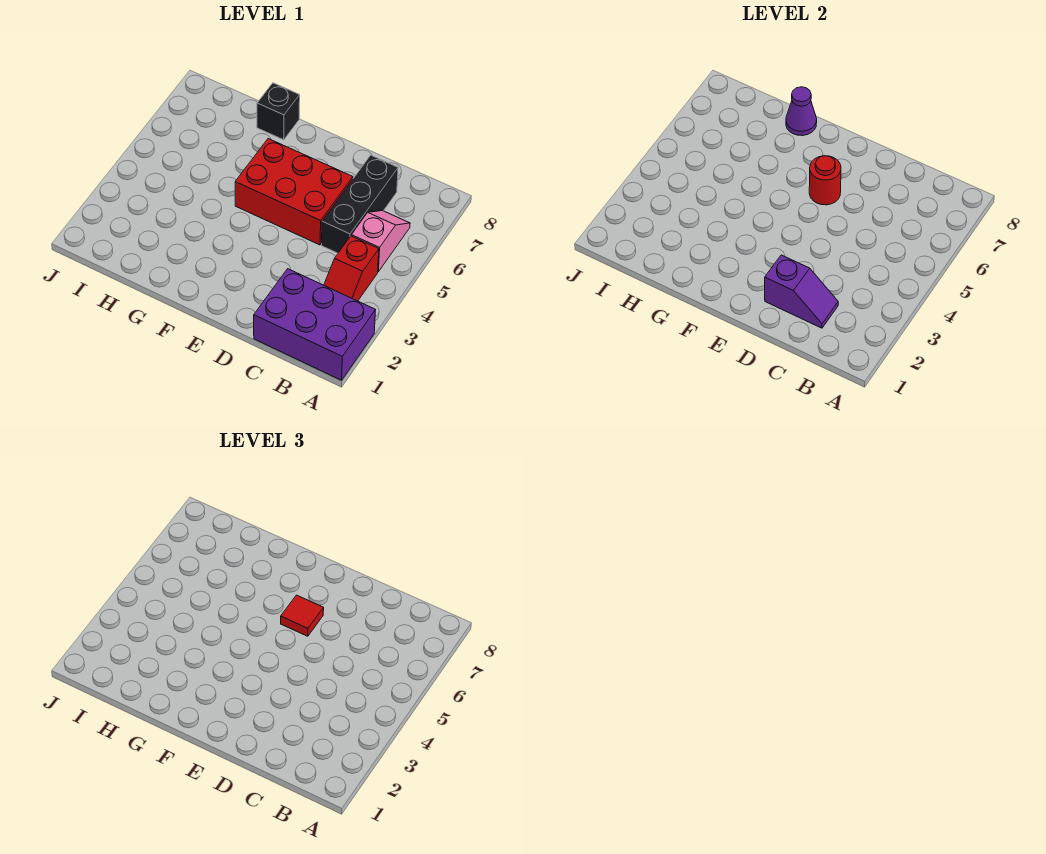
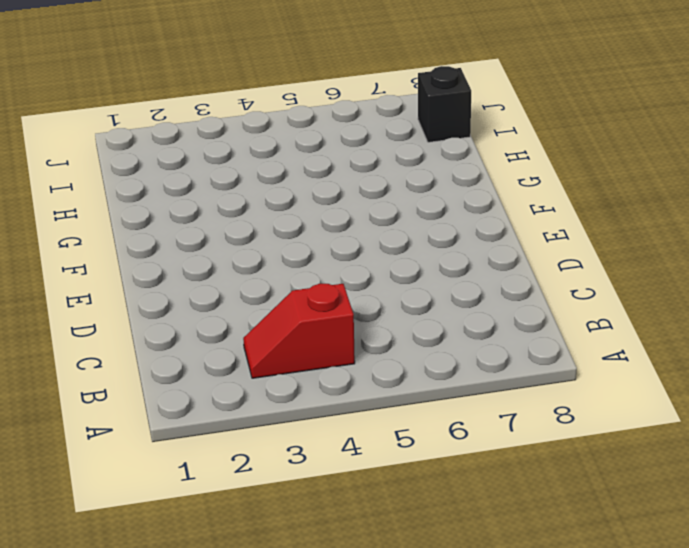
black brick I8 level 1 -> black brick G8 level 1
none -> purple brick A1:C2 level 1
none -> pink slope B5:B6 level 1 top 5

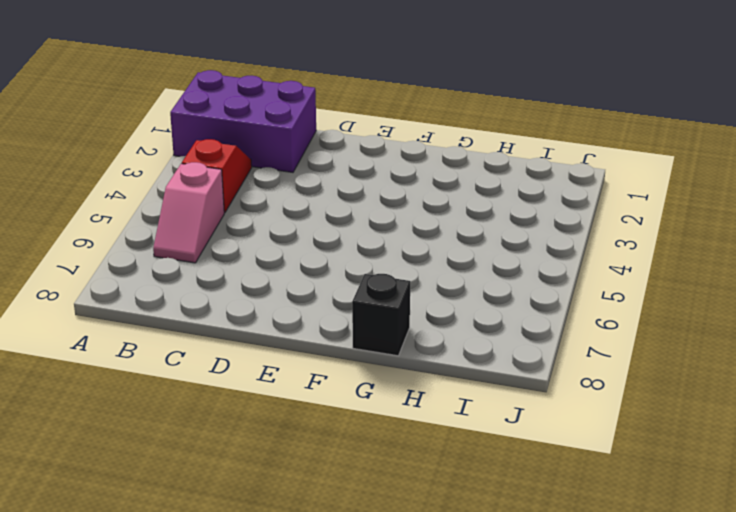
none -> black brick C5:C7 level 1
none -> red brick D5:F6 level 1

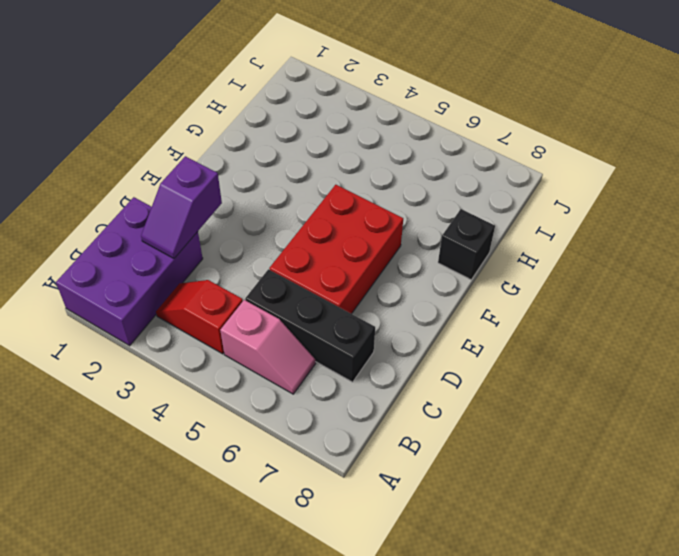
none -> red round brick E6 level 2
none -> purple cone G8 level 2

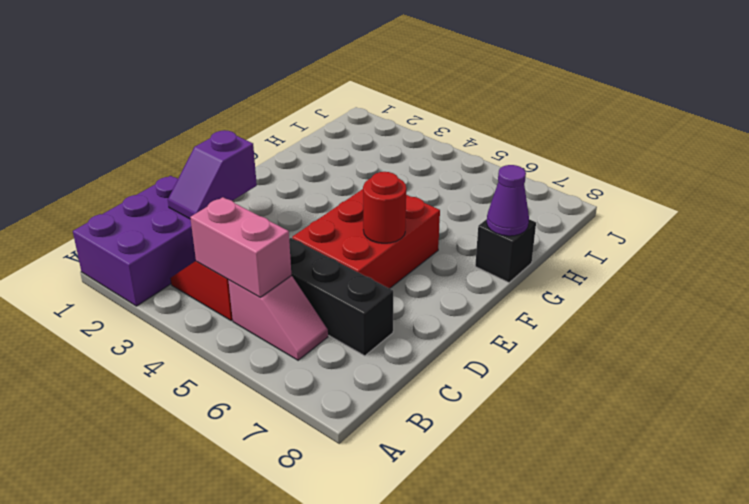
pink brick B4:B5 level 2 -> none
none -> red tile E6 level 3

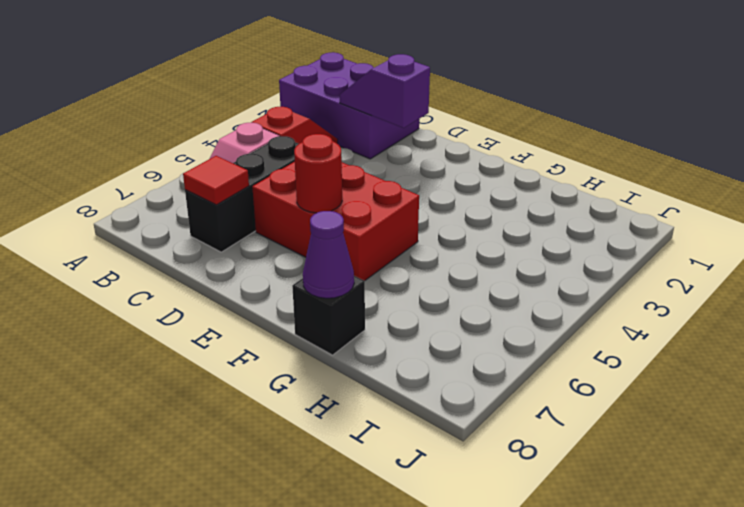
red tile C7 level 2 -> red tile E6 level 3

